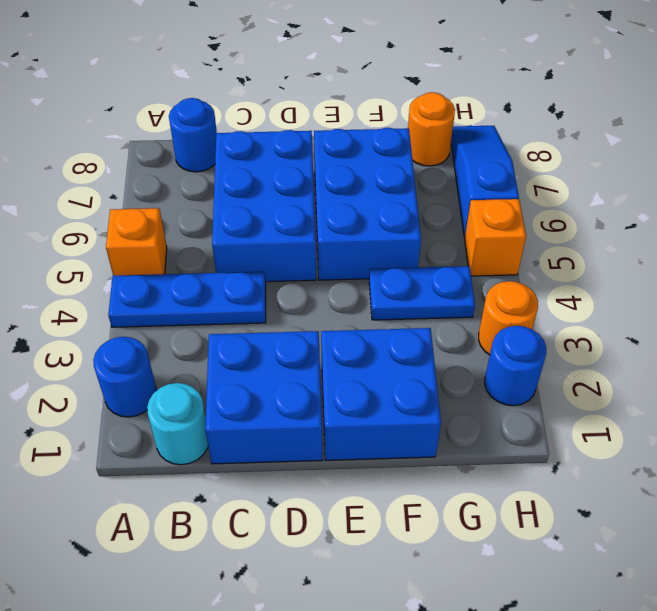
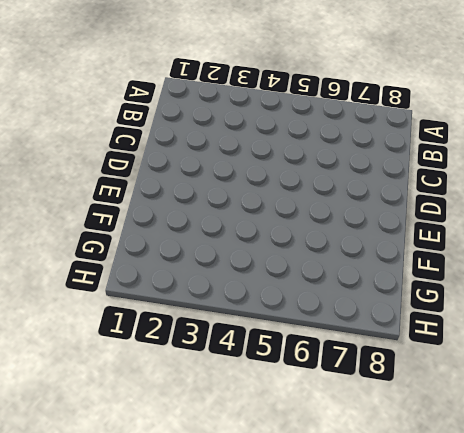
none -> blue round brick A2 level 1
none -> blue plate A4:C4 level 1
none -> orange brick A5 level 1

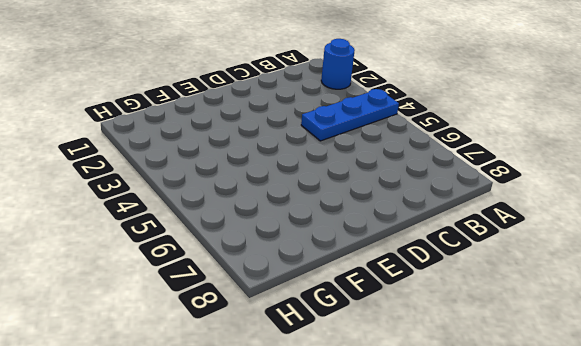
none -> orange brick A5 level 1
none -> cyan round brick B1 level 1
none -> blue round brick B8 level 1

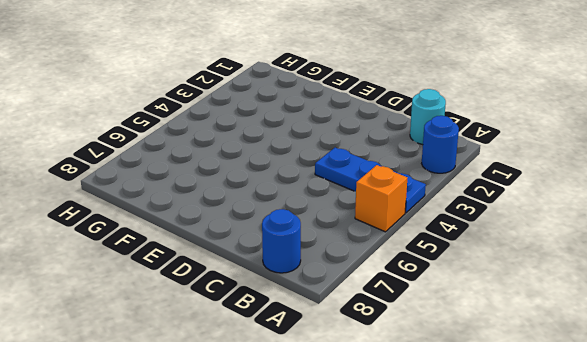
none -> blue brick C1:D2 level 1
none -> blue brick C5:D7 level 1
none -> blue brick E1:F2 level 1

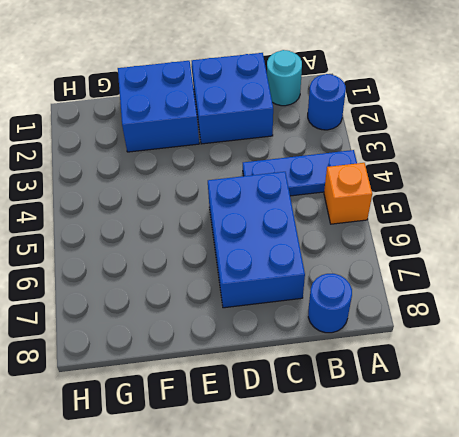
none -> blue brick E5:F7 level 1
none -> blue plate F4:G4 level 1
none -> orange round brick G8 level 1

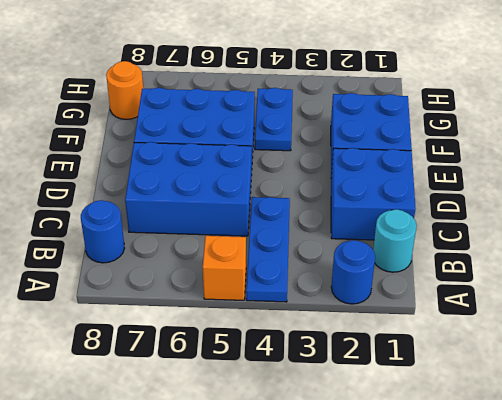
none -> blue round brick H2 level 1
none -> orange round brick H3 level 1
none -> orange brick H5 level 1

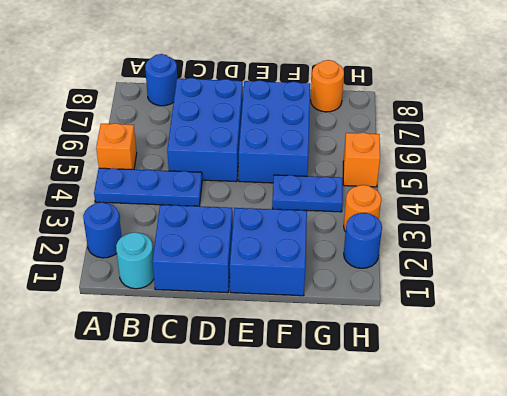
none -> blue slope H6:H8 level 1 top 6

